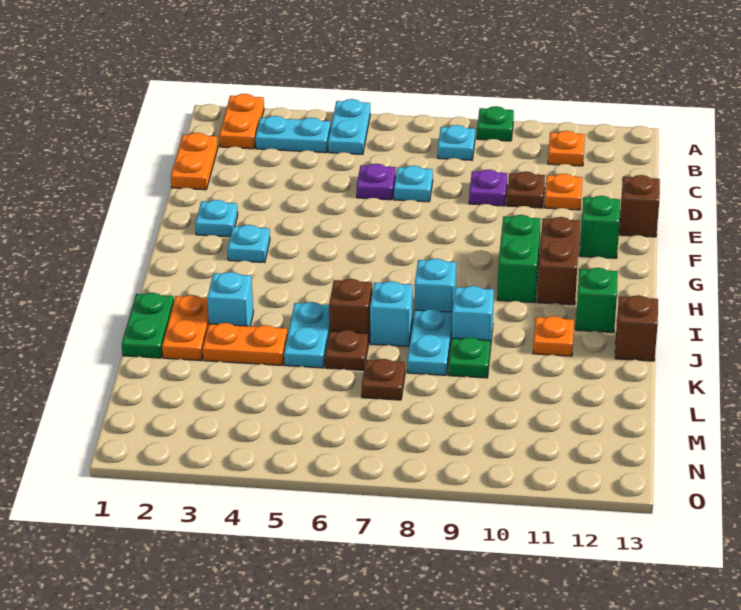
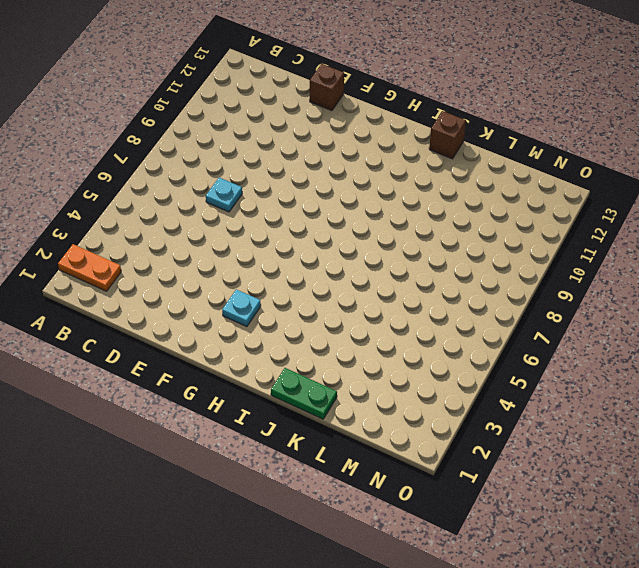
none -> cyan plate A5:B5 level 1
none -> green plate A9 level 1
none -> cyan plate B3:B4 level 1
none -> cyan plate B8 level 1

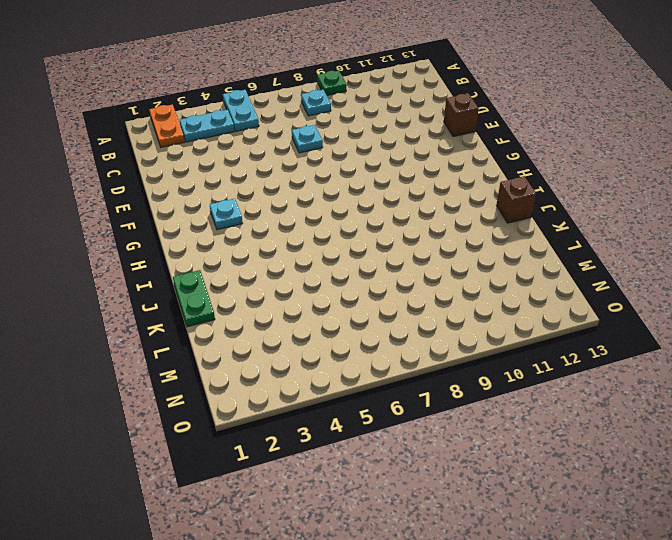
none -> orange plate B11 level 1
none -> orange plate C1:D1 level 1
none -> purple plate D6 level 1
none -> purple plate D9 level 1

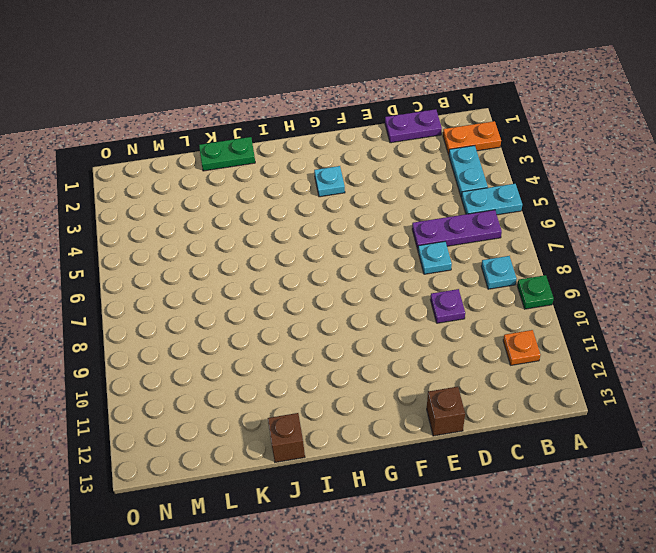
purple plate B6:D6 level 1 -> purple plate D6 level 1
purple plate C1:D1 level 1 -> orange plate C1:D1 level 1
none -> brown plate D10 level 1
none -> orange plate D11 level 1
none -> cyan plate F2 level 1
none -> green brick F12 level 1

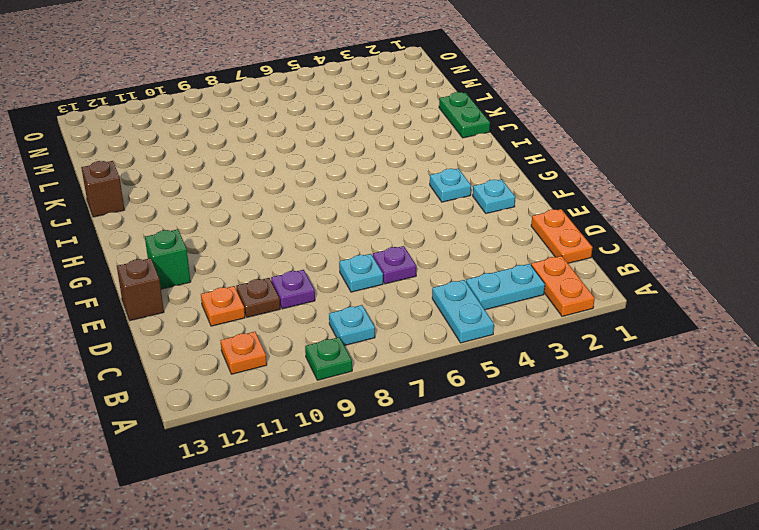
none -> green brick G10:H10 level 1
none -> brown brick G11:H11 level 1
none -> cyan brick I8 level 1
none -> green brick I12 level 1

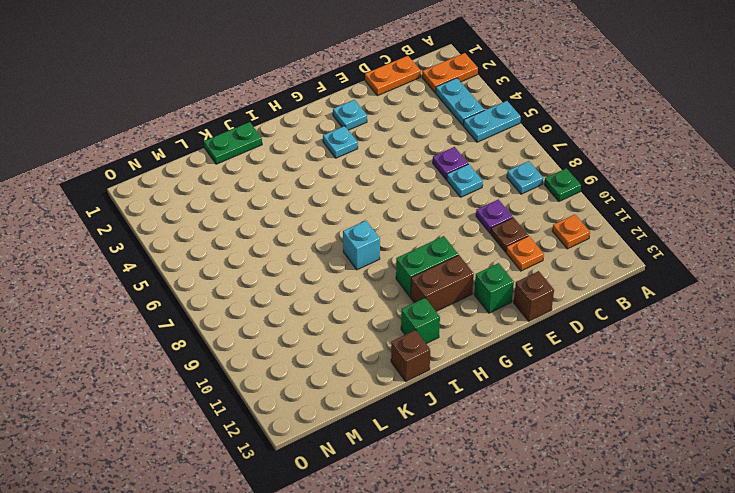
none -> orange plate J2:K2 level 1
none -> cyan brick J3 level 1
none -> cyan plate J5:K5 level 1
none -> brown brick J6 level 1

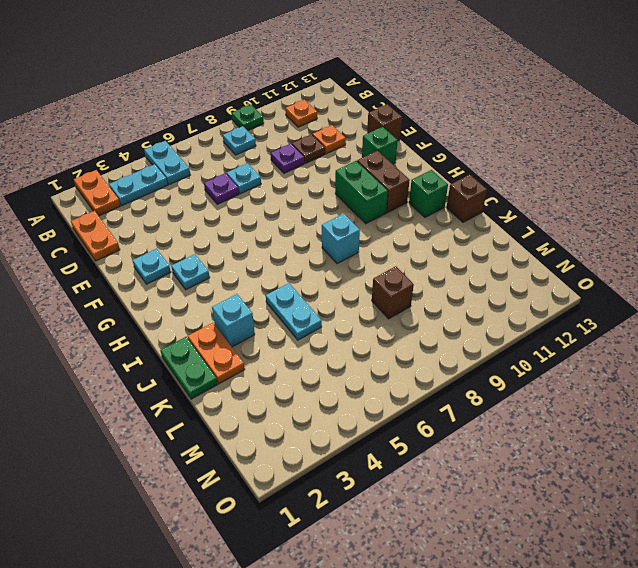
brown brick L8 level 1 -> brown brick J6 level 1
none -> cyan brick J7 level 1
none -> cyan plate J8:K8 level 1
none -> cyan brick J9 level 1
none -> orange plate J11 level 1

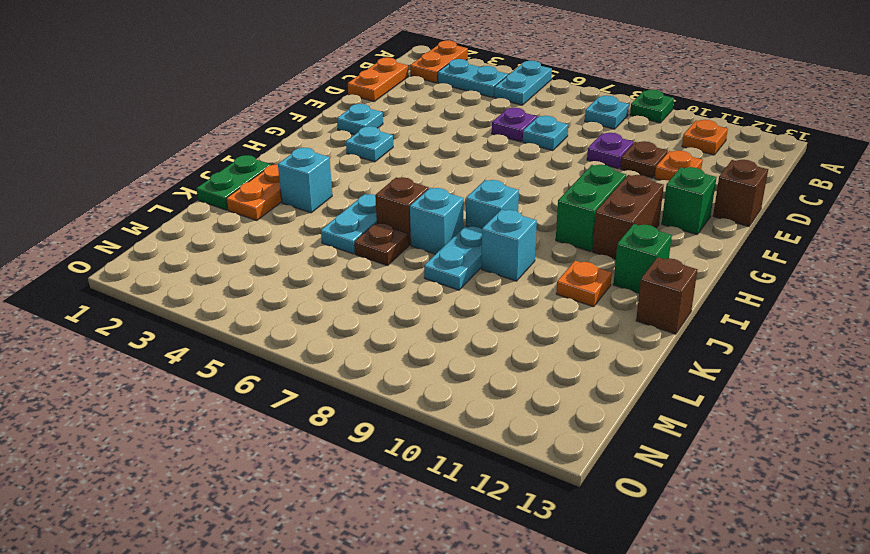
none -> orange plate K3:K4 level 1
none -> green plate K9 level 1
none -> brown plate L7 level 1

